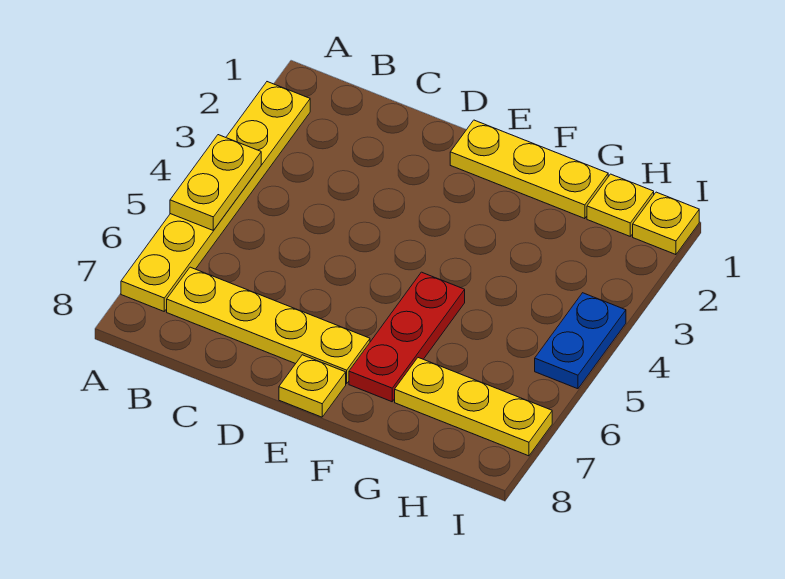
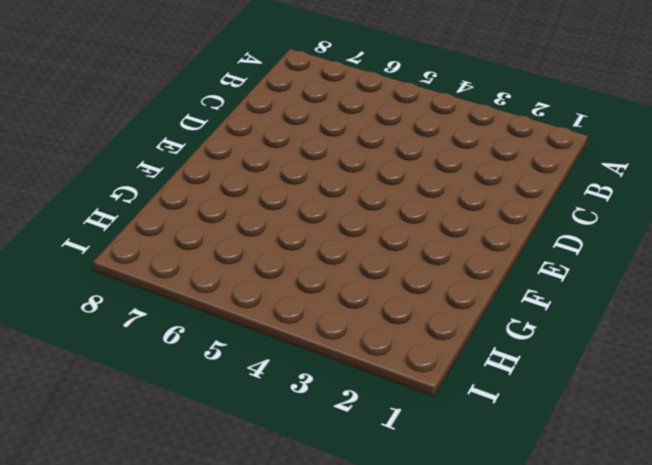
none -> yellow plate A2:A7 level 1
none -> yellow plate B7:E7 level 1

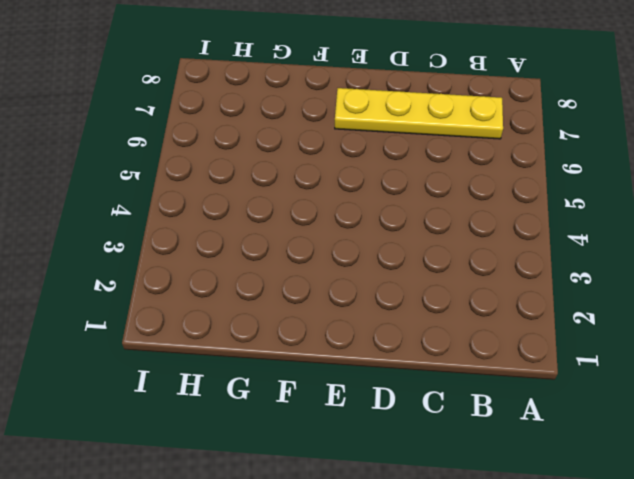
none -> yellow plate A2:A7 level 1
none -> yellow plate E1:G1 level 1

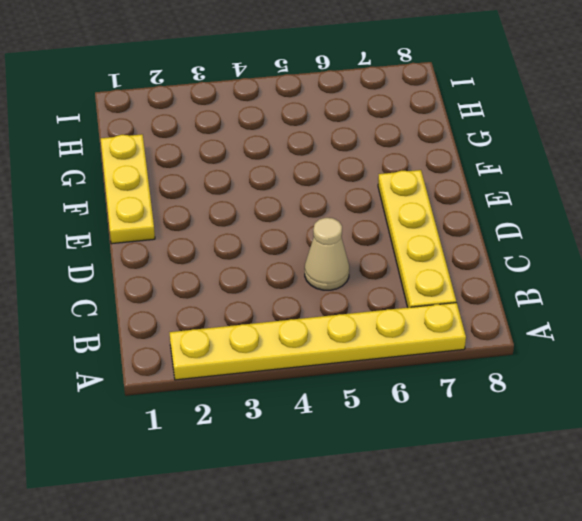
tan cone C5 level 1 -> none
none -> yellow plate E8 level 1
none -> red plate F5:F7 level 1

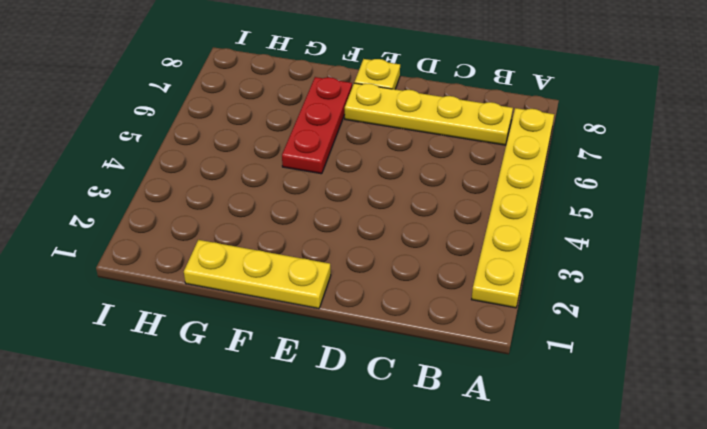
none -> yellow plate G7:I7 level 1
none -> yellow plate H1 level 1

